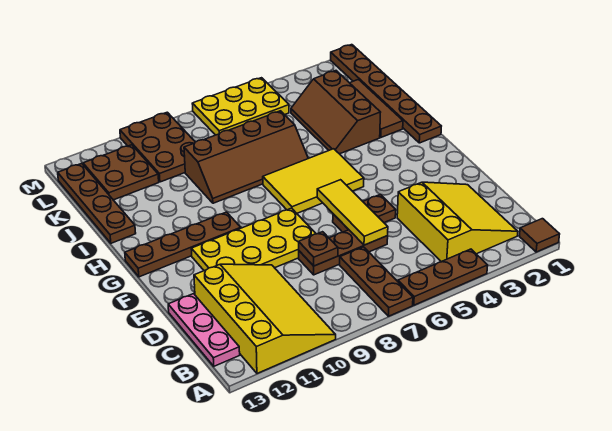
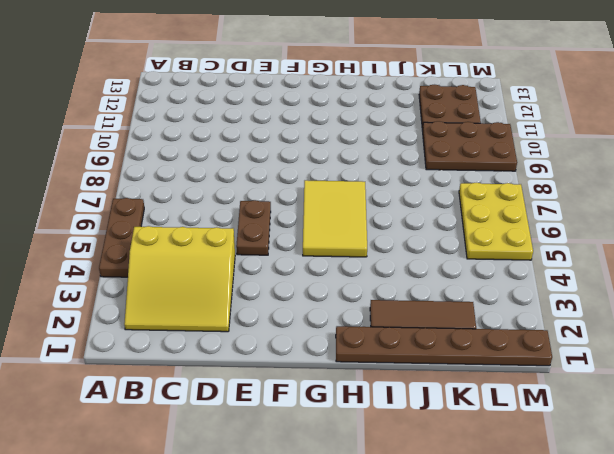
none -> brown tile A1 level 1
none -> brown plate A7:C7 level 1
none -> yellow slope A10:D12 level 1 top 12

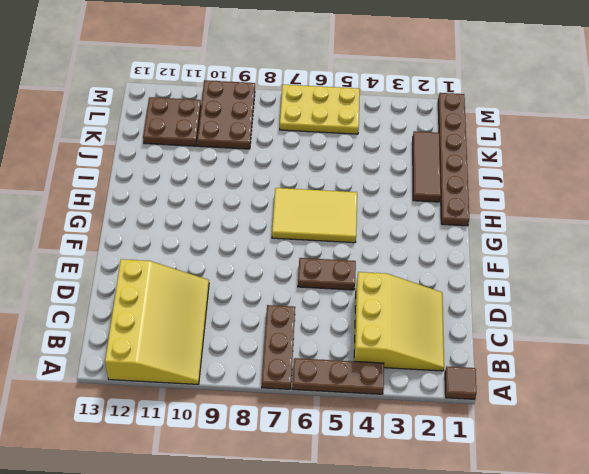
none -> pink plate B13:D13 level 1
none -> brown plate D6:D8 level 1
none -> yellow plate E8:F11 level 1

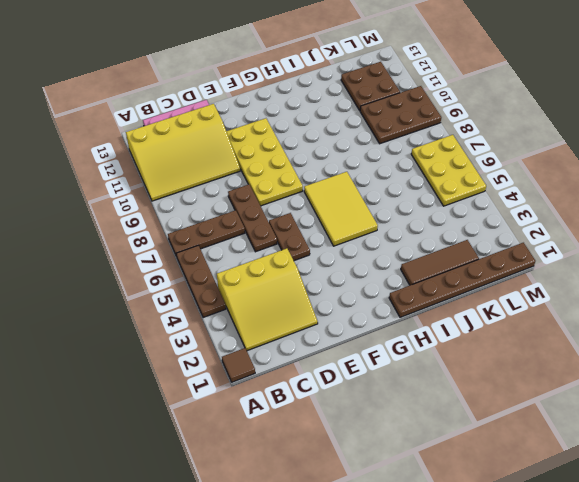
none -> brown plate G10:G13 level 1
none -> brown slope I3:K4 level 1 top 3
none -> brown slope I6:J9 level 1 top J

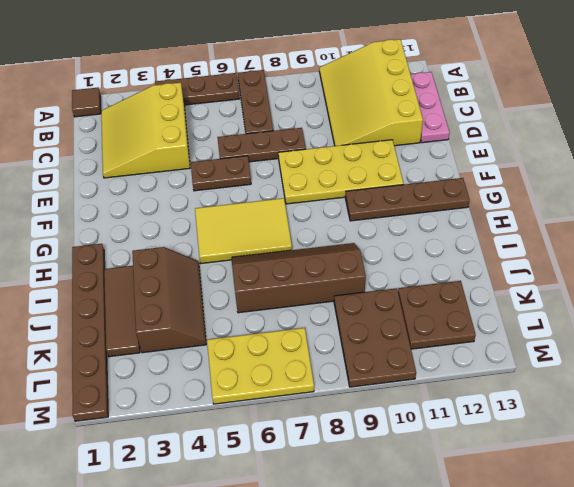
none -> brown plate I13:L13 level 1
none -> yellow tile D6:F6 level 2
none -> brown plate D8 level 2

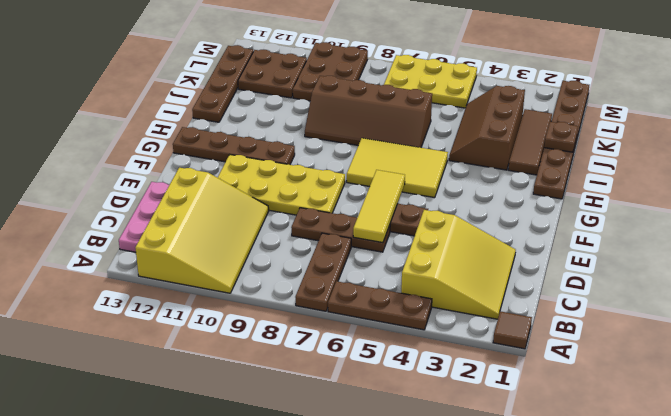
brown plate J1 level 2 -> brown plate D8 level 2

